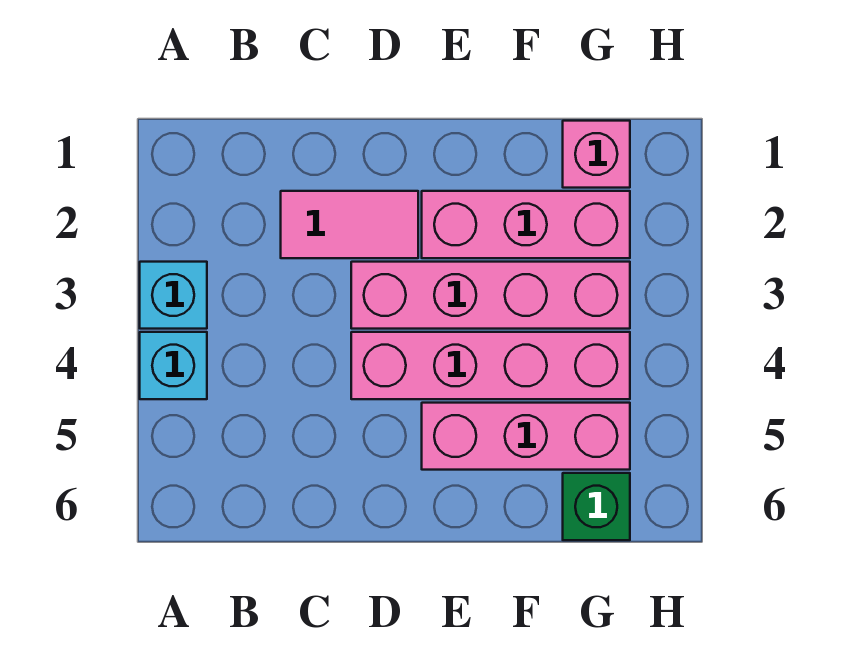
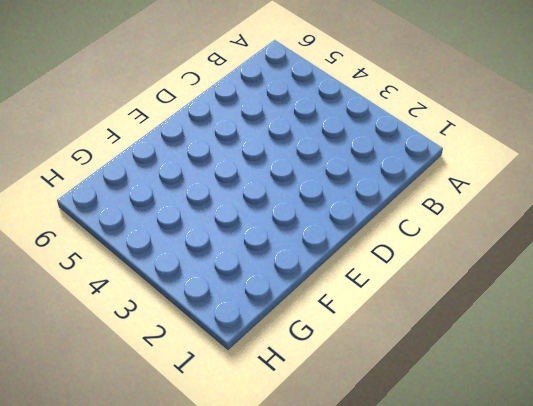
none -> cyan brick A3 level 1
none -> cyan brick A4 level 1

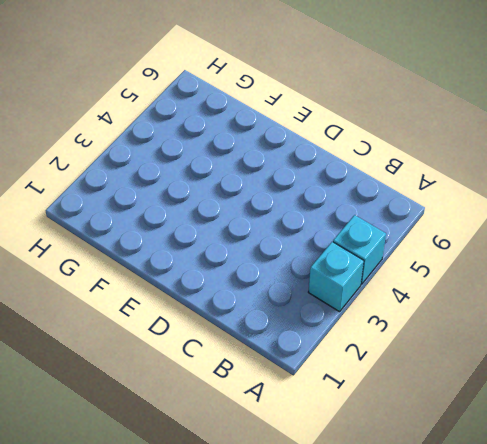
none -> pink tile C2:D2 level 1
none -> pink brick D3:G3 level 1

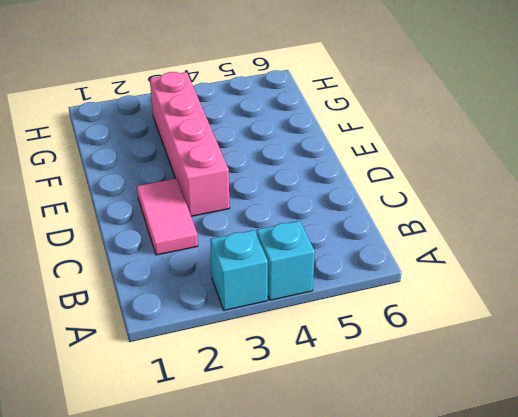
none -> pink brick D4:G4 level 1
none -> pink brick E2:G2 level 1

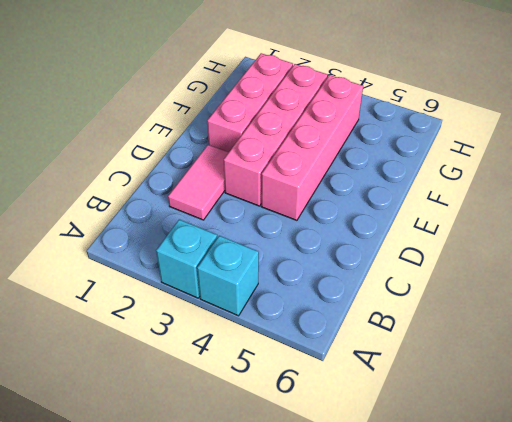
none -> pink brick E5:G5 level 1
none -> pink brick G1 level 1

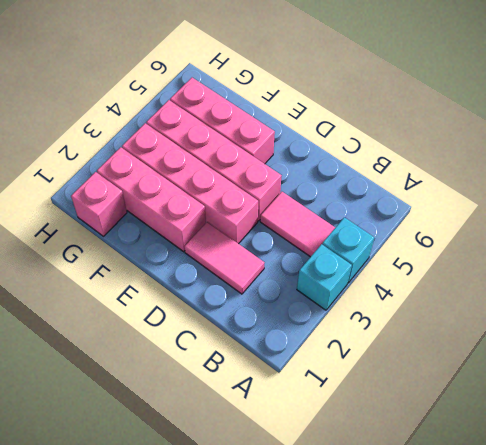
pink tile B4:C4 level 1 -> none
none -> green brick G6 level 1

